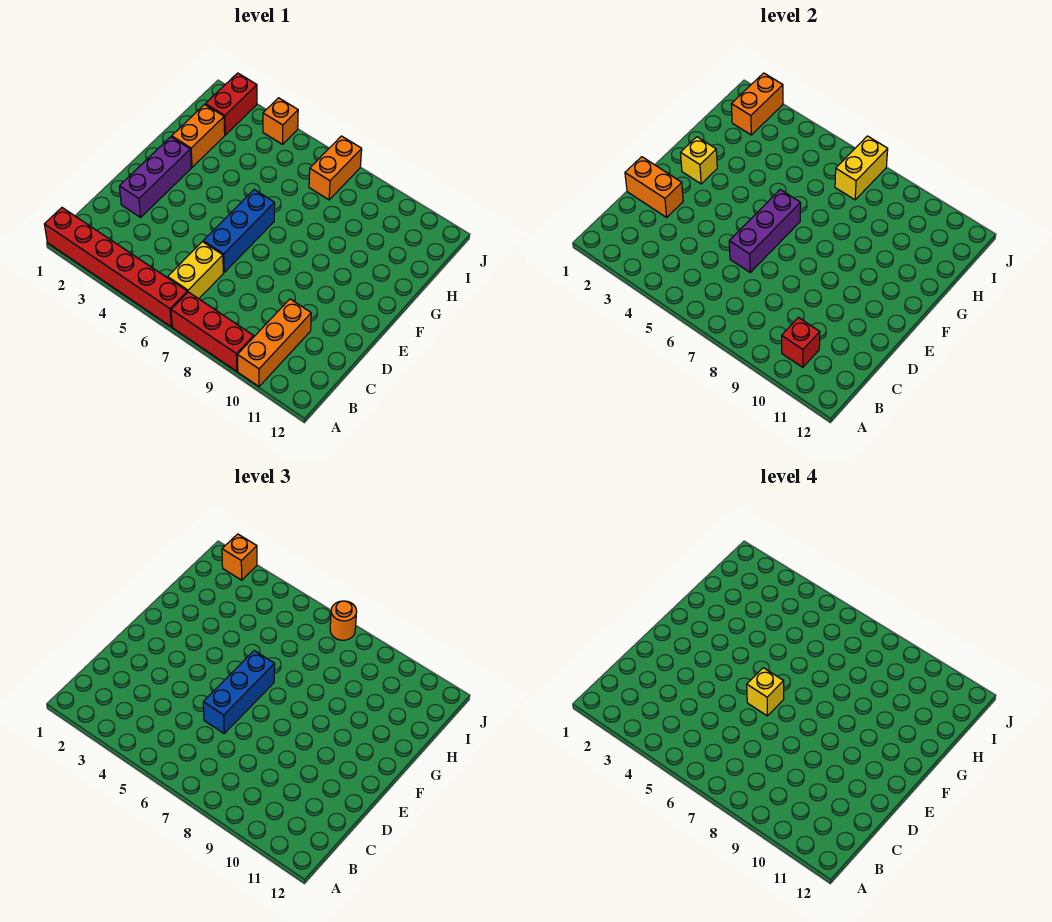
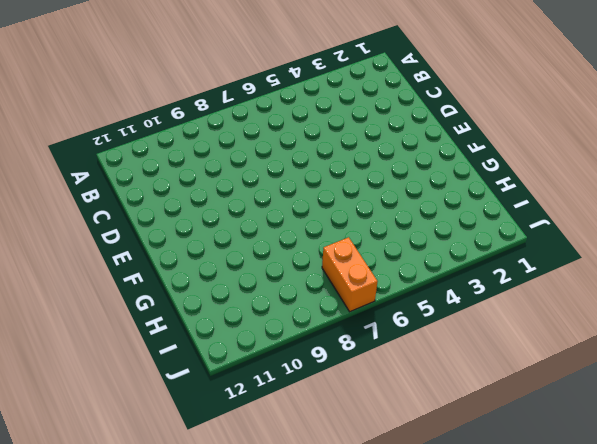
none -> red brick A1:A6 level 1
none -> red brick A7:A9 level 1
none -> orange brick A10:C10 level 1

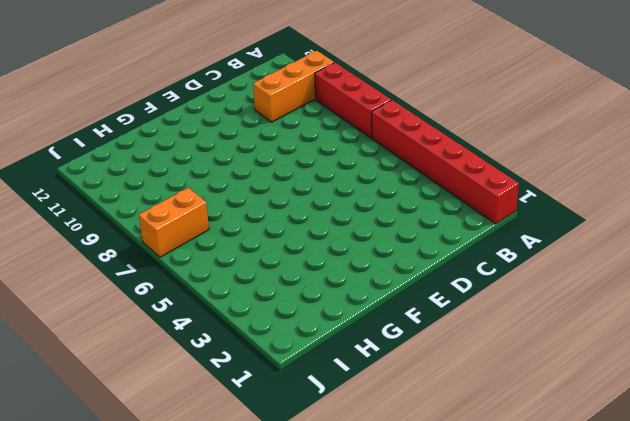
none -> yellow brick B6:C6 level 1
none -> purple brick D2:F2 level 1
none -> blue brick D6:F6 level 1

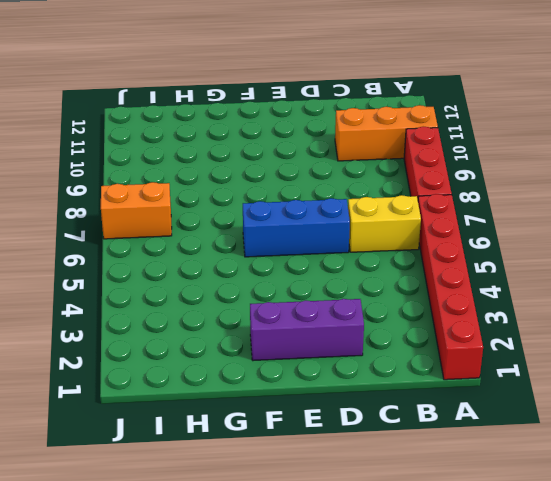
none -> orange brick G2:H2 level 1
none -> red brick I2:J2 level 1
none -> orange brick J4 level 1

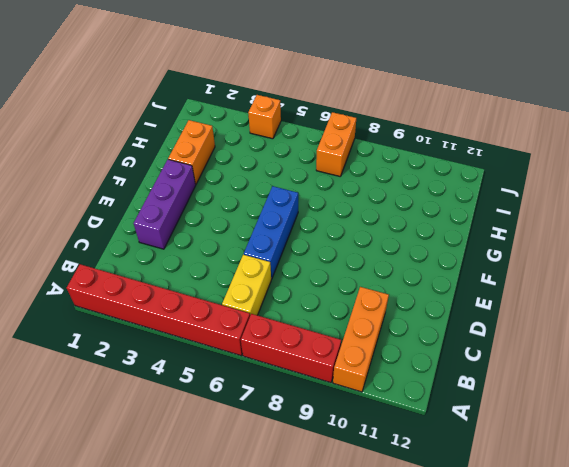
none -> red brick I2:J2 level 1
none -> red brick B10 level 2
none -> orange brick D1:D2 level 2

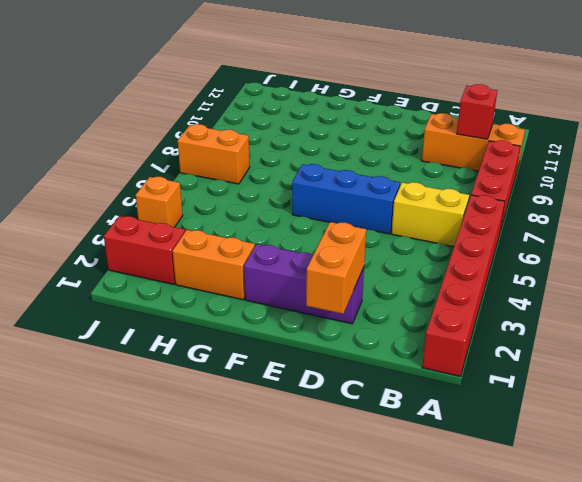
none -> purple brick D6:F6 level 2
none -> yellow brick F2 level 2
none -> orange brick I2:J2 level 2

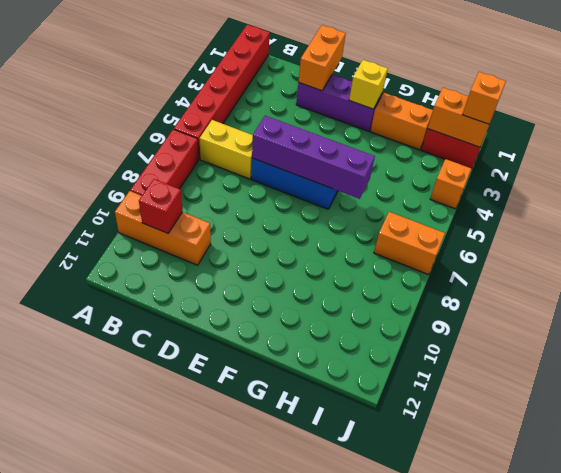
purple brick D6:G6 level 2 -> purple brick D6:F6 level 2
none -> yellow brick I7:J7 level 2
none -> blue brick D6:F6 level 3
none -> orange round brick J7 level 3

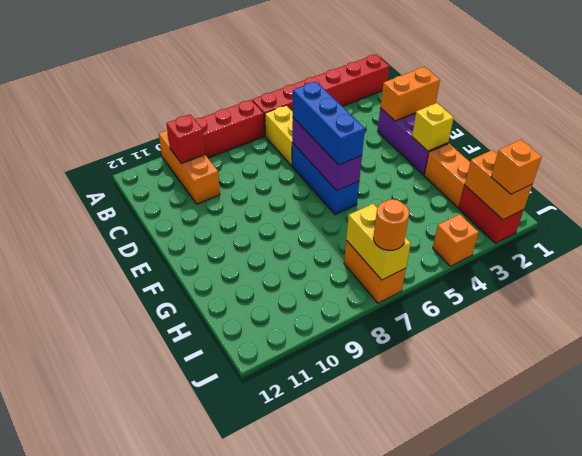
none -> yellow brick E6 level 4

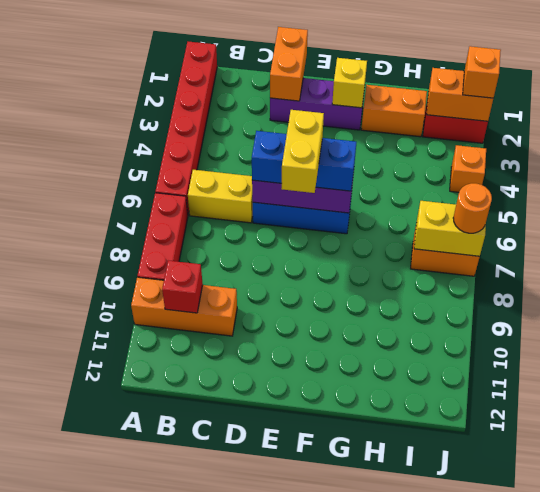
yellow brick E6:E7 level 4 -> yellow brick E6 level 4

